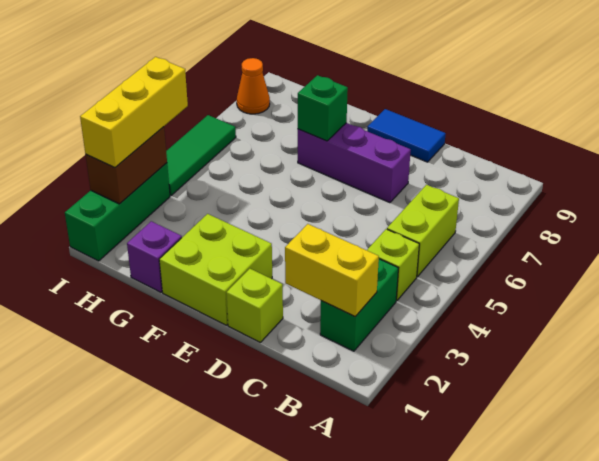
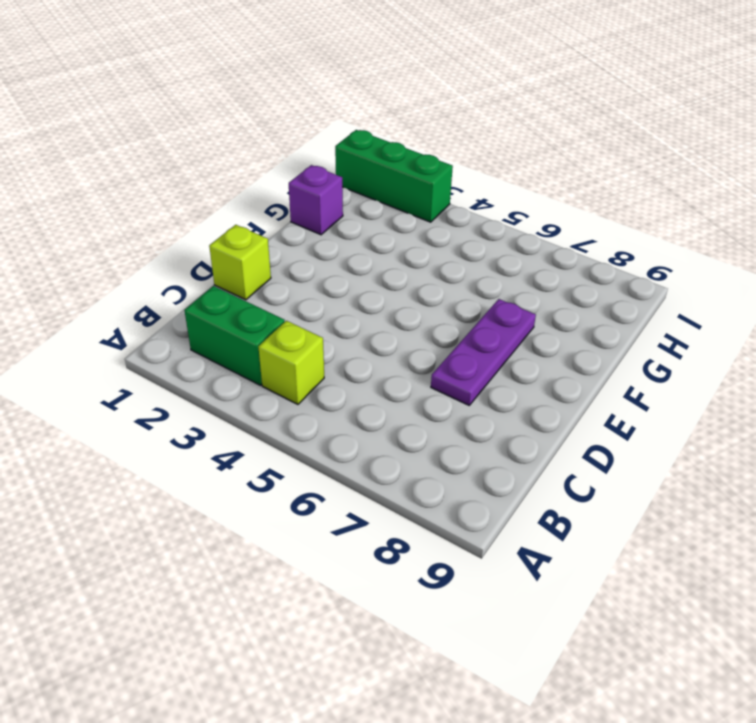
purple plate D7:F7 level 1 -> purple brick D7:F7 level 1
none -> lime brick B5:B6 level 1
none -> blue tile D9:E9 level 1
none -> lime brick E1:F2 level 1

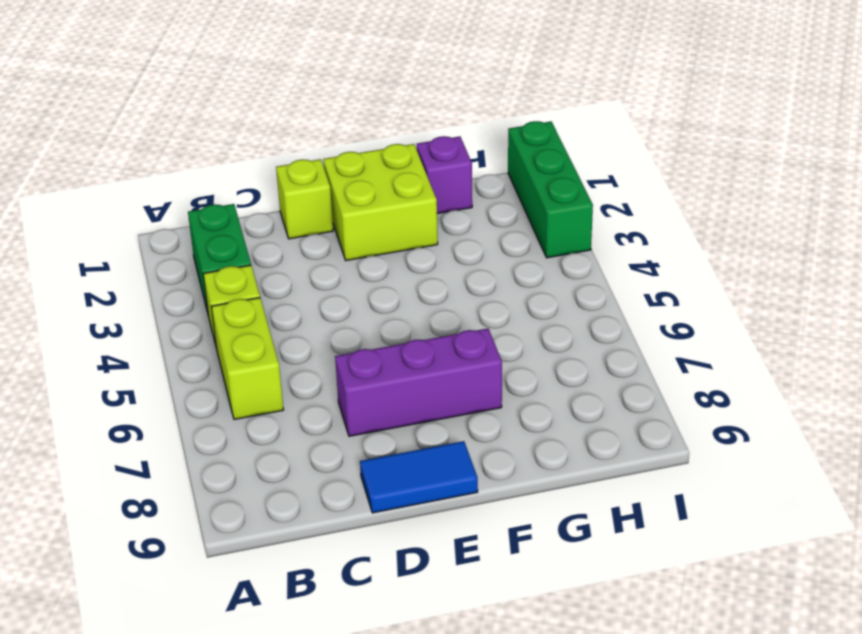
none -> green tile I4:I6 level 1
none -> orange cone I8 level 1
none -> yellow brick B2:C2 level 2

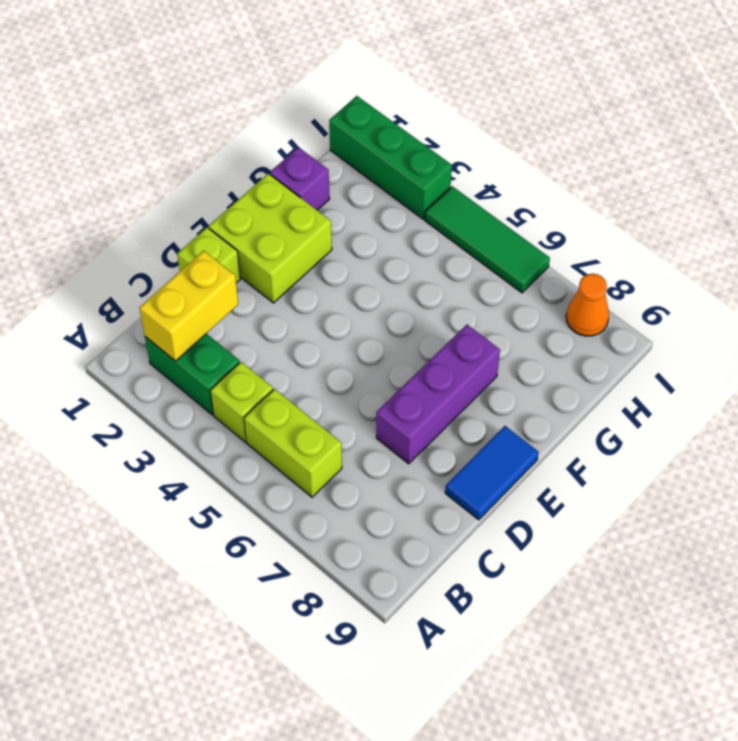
none -> green brick F7 level 2
none -> brown brick I2:I3 level 2
none -> yellow brick I2:I4 level 3

